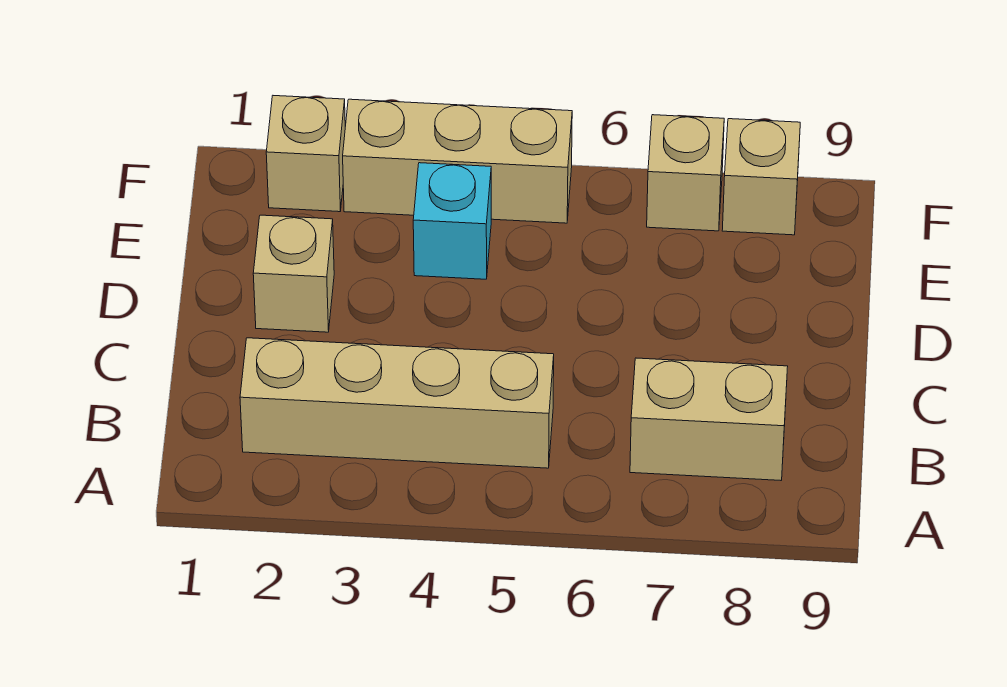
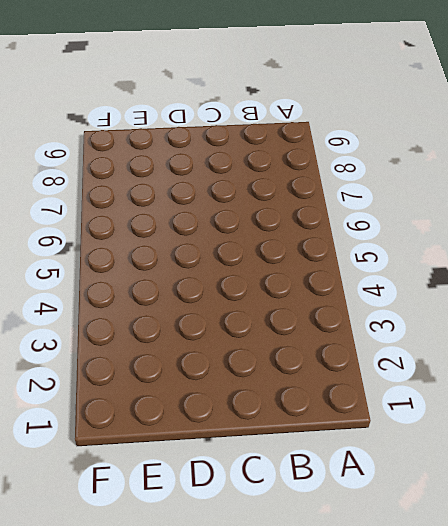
none -> tan brick B2:B5 level 1
none -> tan brick B7:B8 level 1

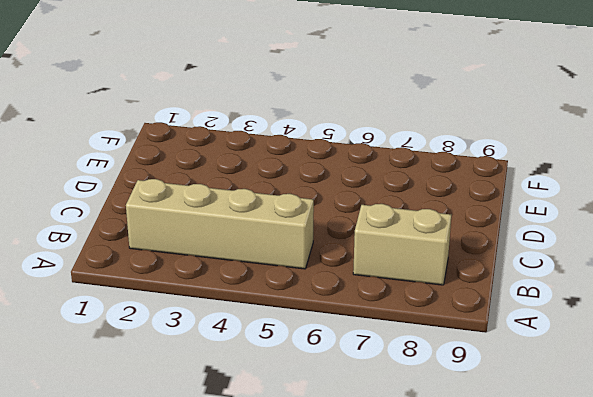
none -> tan brick D2 level 1
none -> cyan brick E4 level 1

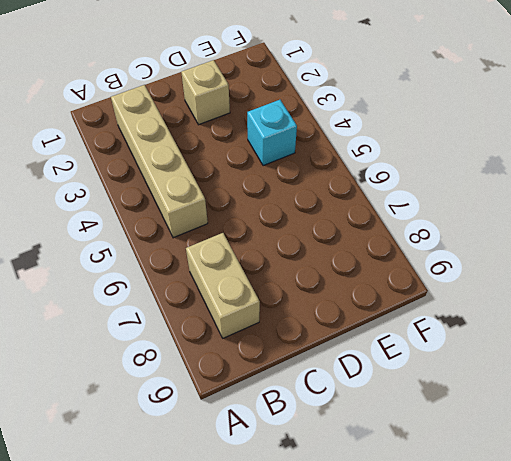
none -> tan brick F2 level 1
none -> tan brick F3:F5 level 1

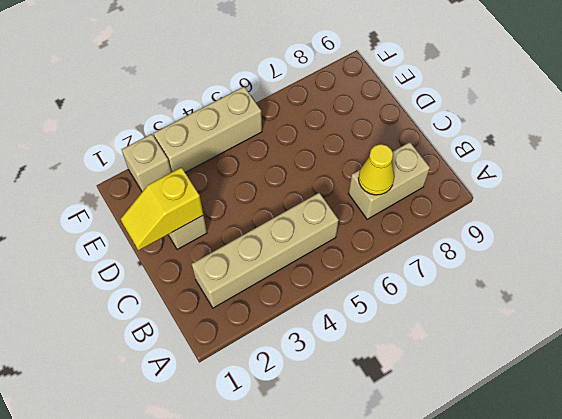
yellow cone B7 level 2 -> none
yellow slope D1:D2 level 2 top 2 -> none
none -> cyan brick E4 level 1
none -> tan brick F7 level 1

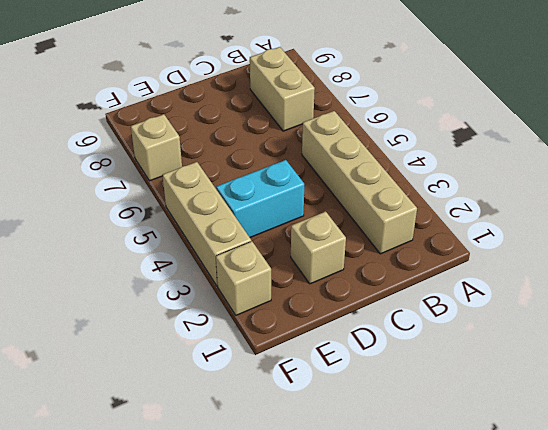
cyan brick D4:E4 level 1 -> cyan brick E4 level 1
none -> tan brick F8 level 1

